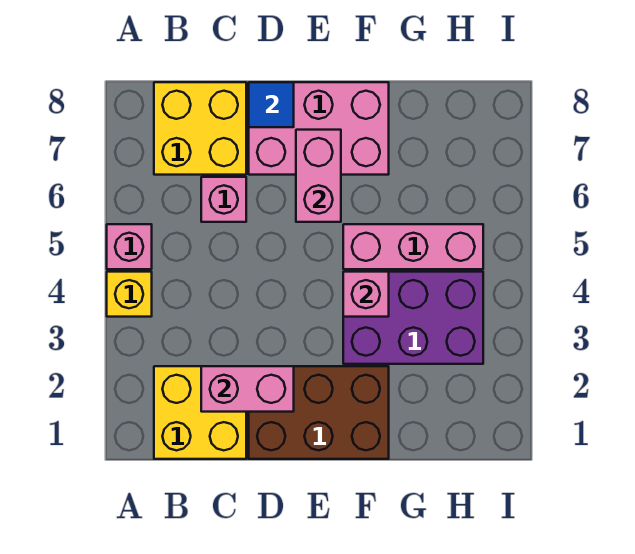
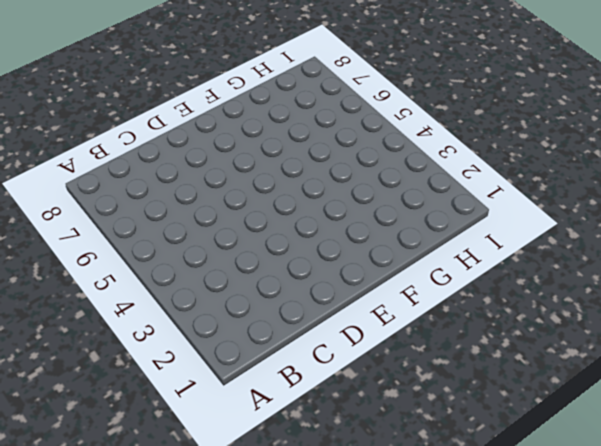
none -> yellow brick A4 level 1
none -> pink brick A5 level 1
none -> yellow brick B1:C2 level 1

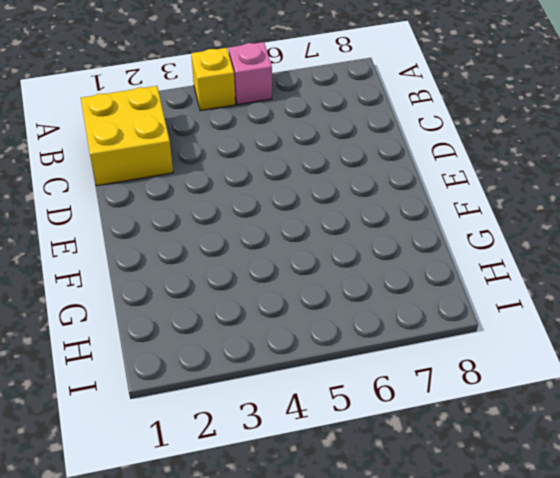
none -> yellow brick B7:C8 level 1
none -> pink brick C6 level 1
none -> brown brick D1:F2 level 1

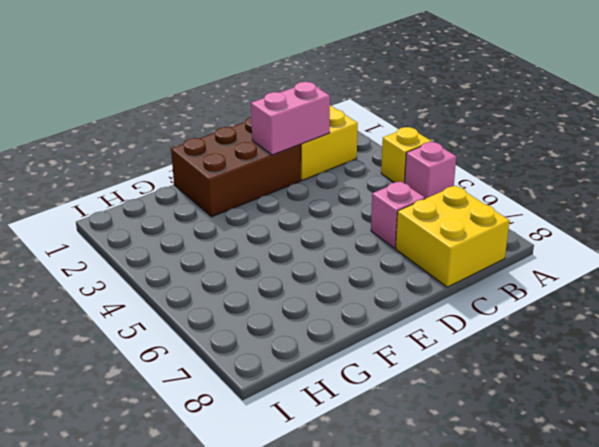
none -> pink brick D7:F8 level 1
none -> purple brick F3:H4 level 1
none -> pink brick F5:H5 level 1

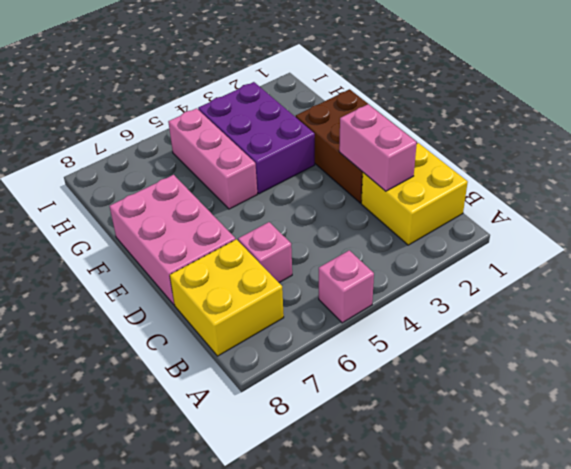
none -> yellow brick A4 level 1
none -> blue tile D8 level 2
none -> pink brick E6:E7 level 2

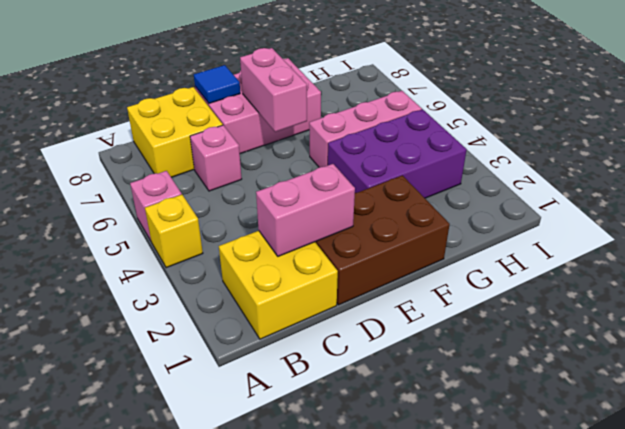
none -> pink brick F4 level 2

